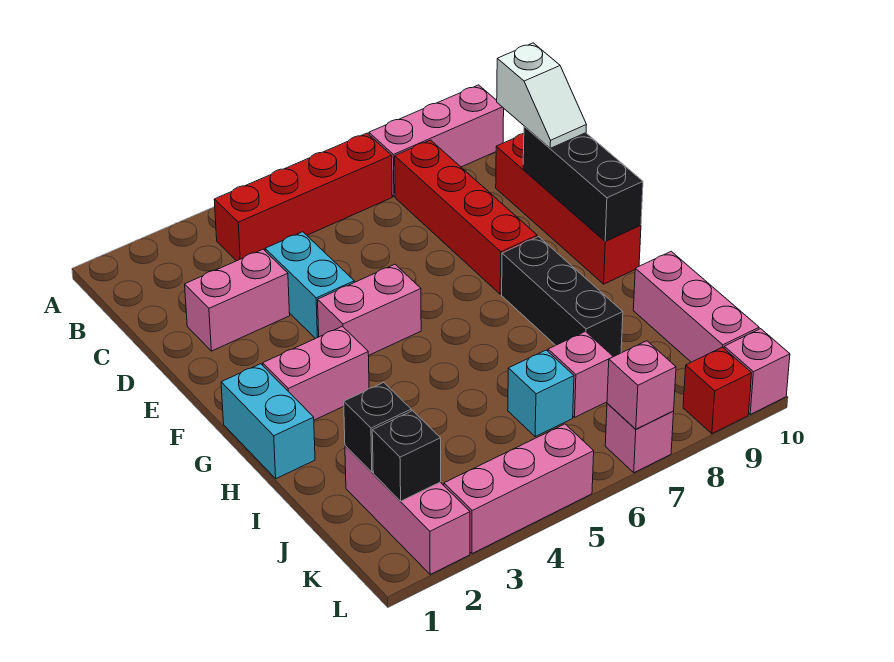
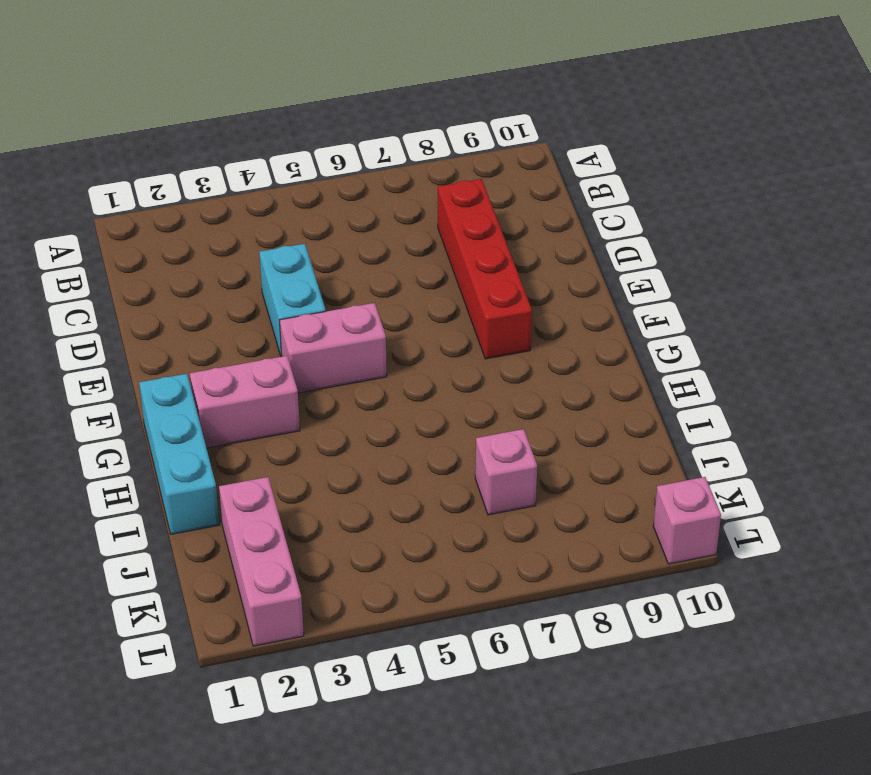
cyan brick G1:I1 level 1 -> cyan brick G1:H1 level 1
none -> red brick B4:B7 level 1
none -> pink brick B8:B10 level 1
none -> pink brick D2:D3 level 1

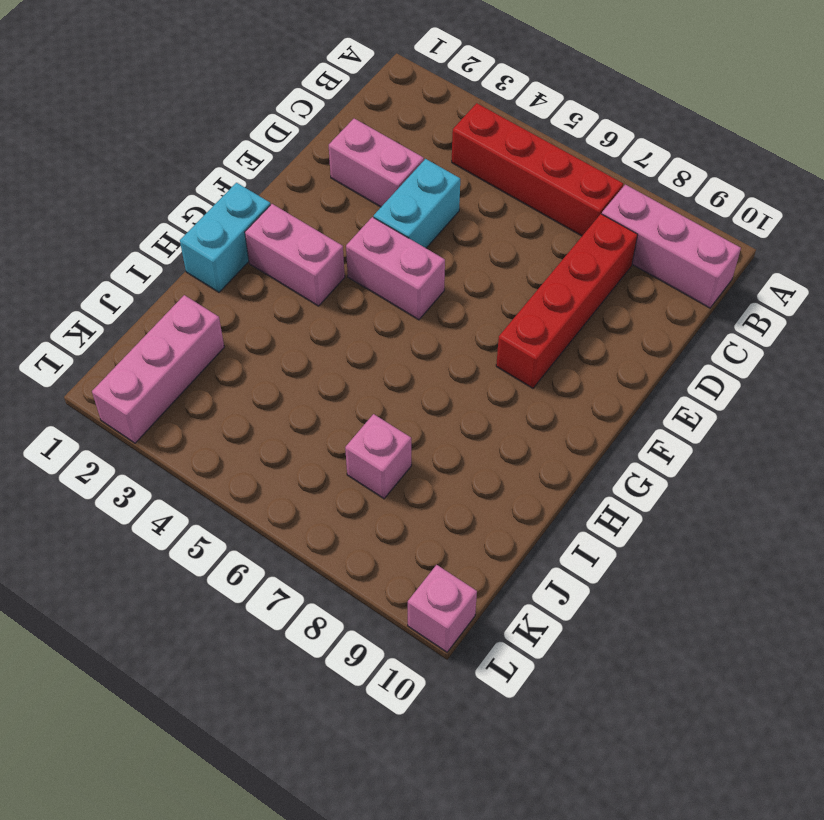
none -> red brick D10:G10 level 1
none -> black brick G8:I8 level 1
none -> pink brick I10:K10 level 1

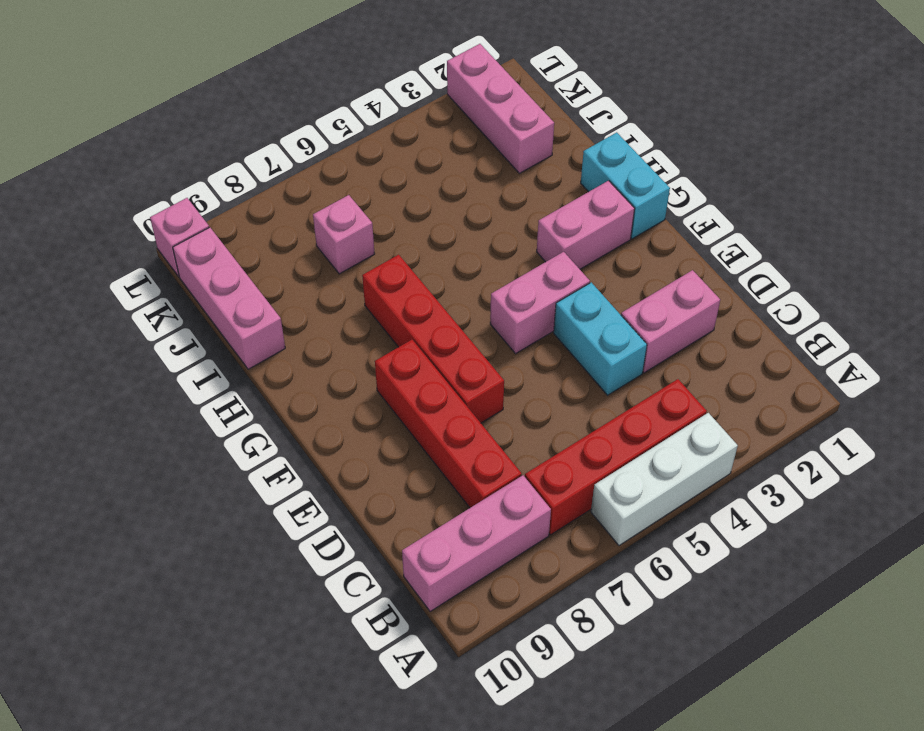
white brick A4:A6 level 1 -> none
red brick E7:H7 level 1 -> red brick D10:G10 level 1
none -> black brick G8:I8 level 1
none -> cyan brick J6 level 1
none -> pink brick L3:L5 level 1

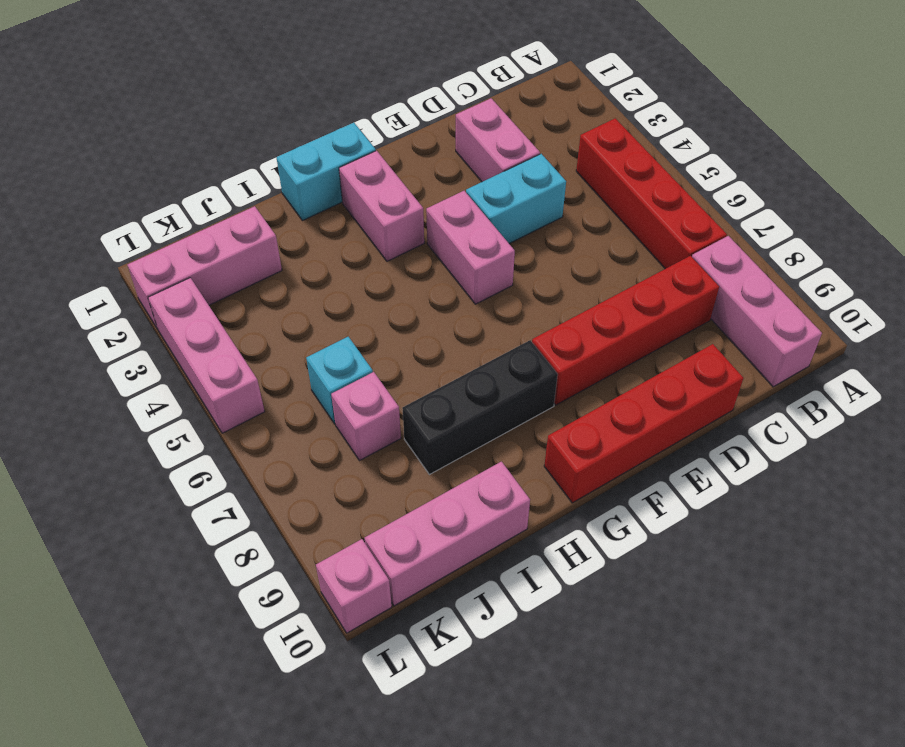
none -> pink brick L7 level 1
none -> red brick L9 level 1
none -> black brick E10:G10 level 2

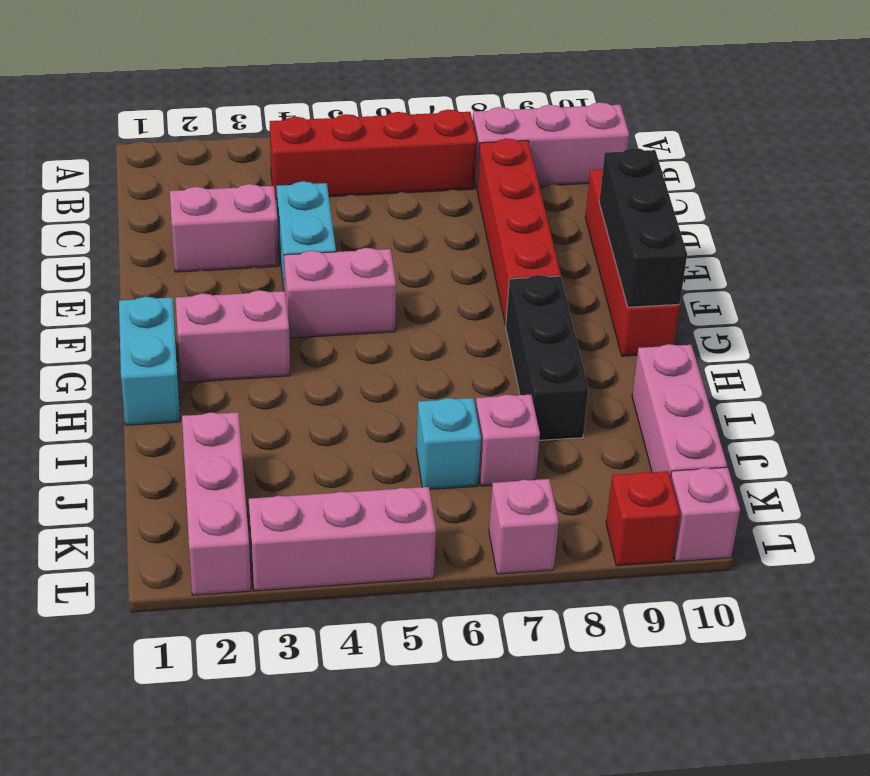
none -> black brick J2 level 2
none -> black brick K2 level 2
none -> pink brick L7 level 2

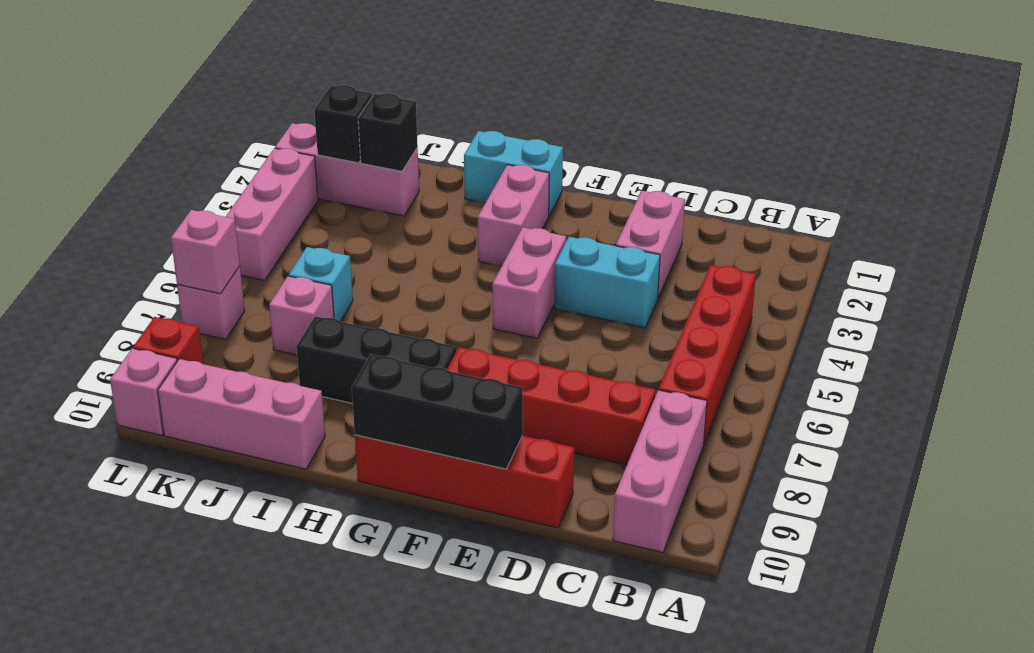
none -> white slope D10:E10 level 3 top D

